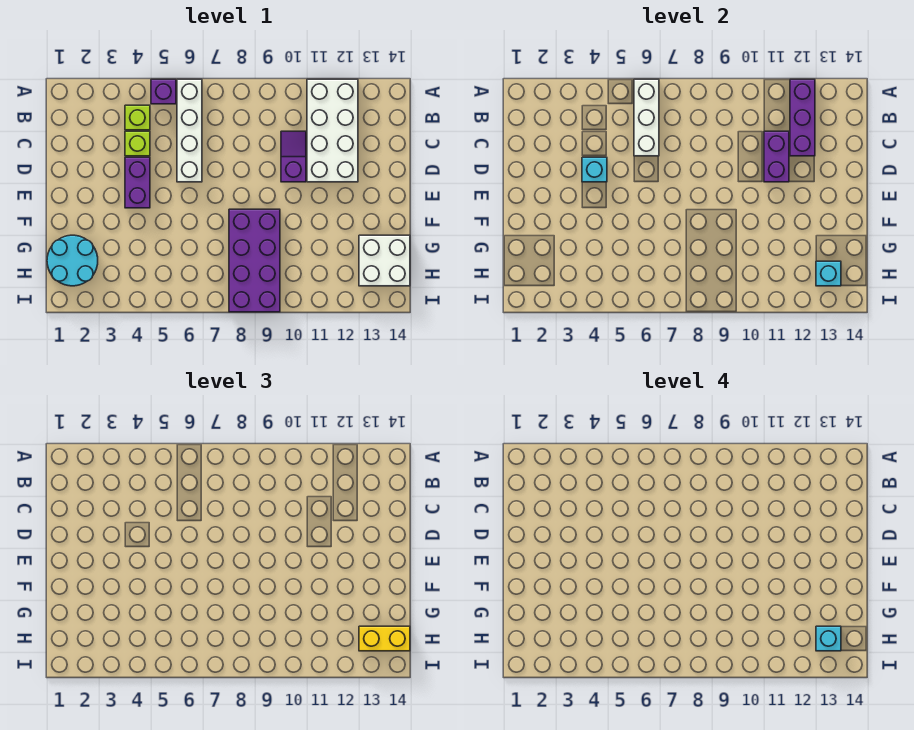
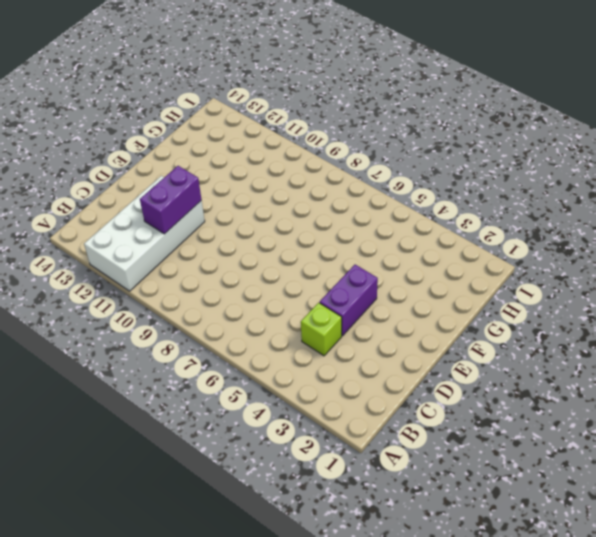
none -> purple brick A5 level 1
none -> white brick A6:D6 level 1
none -> lime brick B4 level 1

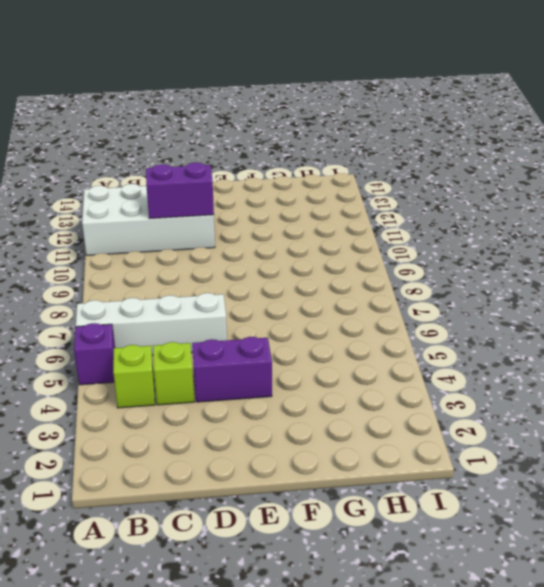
none -> purple slope C10:D10 level 1 top D
none -> purple brick F8:I9 level 1
none -> cyan round brick G1:H2 level 1

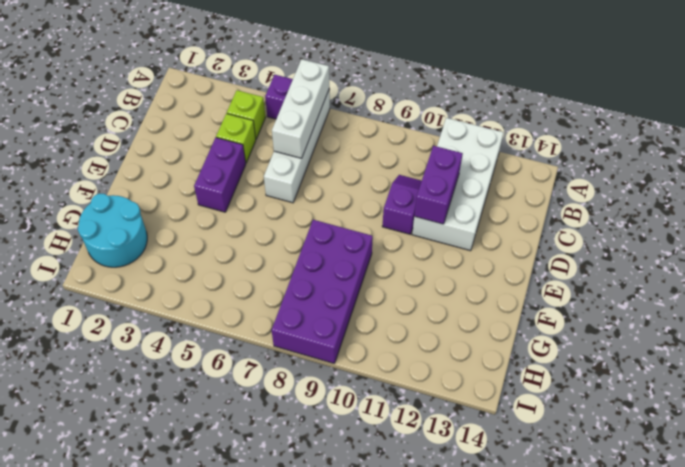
none -> white brick G13:H14 level 1
none -> purple brick A12:C12 level 2
none -> cyan brick D4 level 2

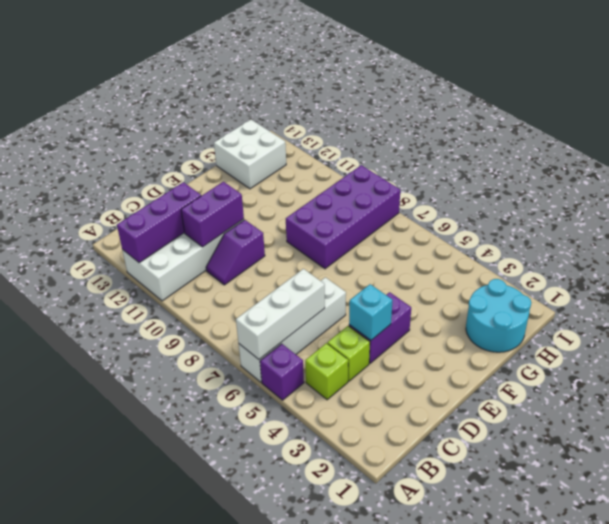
none -> cyan brick H13 level 2
none -> yellow brick H13:H14 level 3
none -> cyan brick H13 level 4

